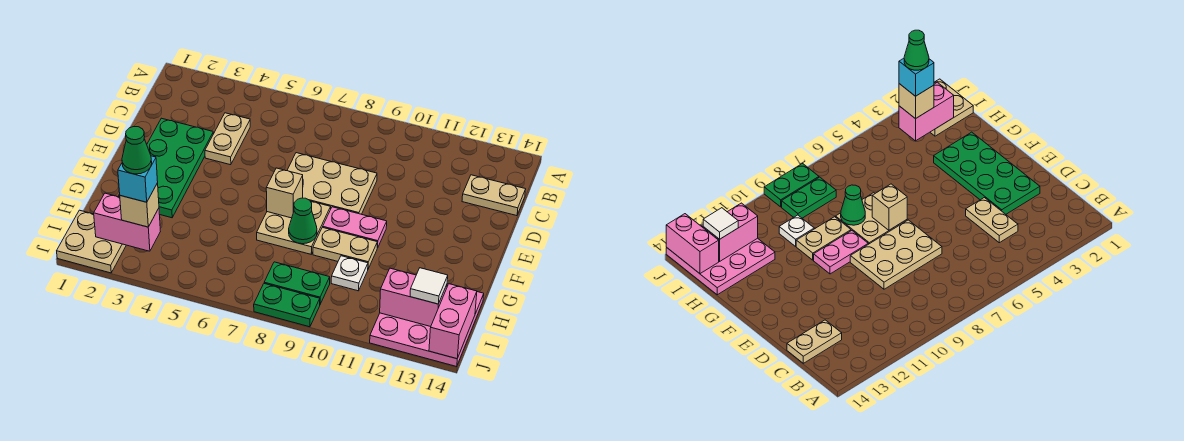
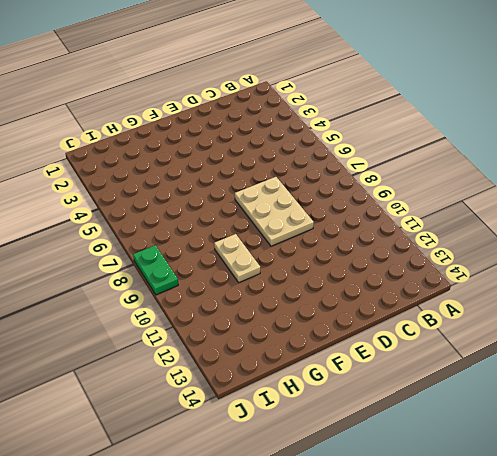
none -> tan plate C4:D4 level 1
none -> tan plate C13:C14 level 1
none -> green plate D2:G3 level 1

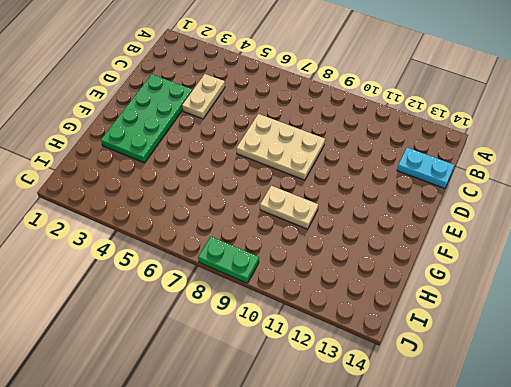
cyan plate C13:C14 level 1 -> tan plate C13:C14 level 1
none -> tan plate F7:G8 level 1
none -> pink plate F9:F10 level 1
none -> white plate H10 level 1

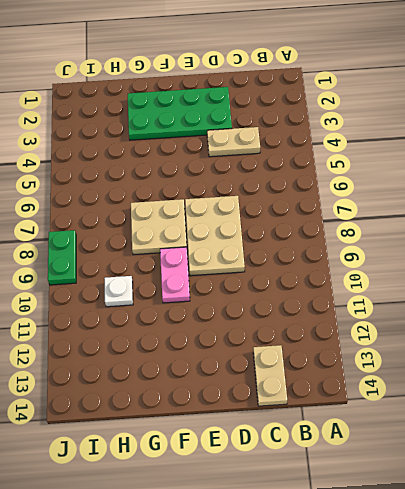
none -> tan plate G9:G10 level 1
none -> pink plate H12:J14 level 1
none -> tan plate I1:J2 level 1

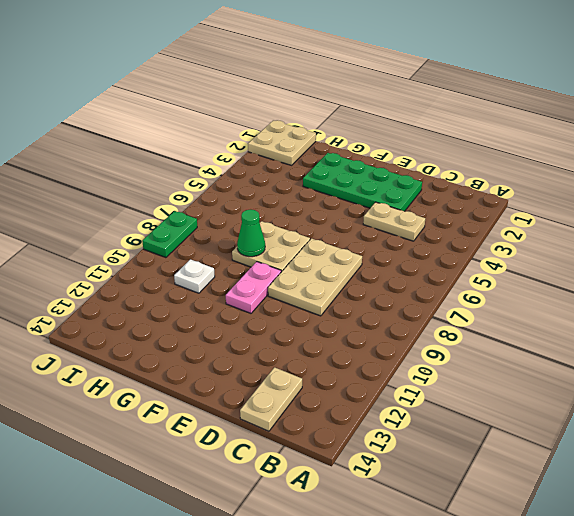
none -> tan plate G9:G10 level 1
none -> pink plate H12:J14 level 1
none -> green plate I8:I9 level 1

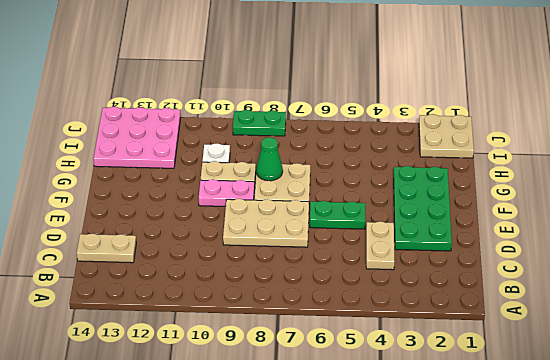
green plate E5:E6 level 1 -> green plate I8:I9 level 1
none -> tan brick F7 level 2
none -> pink brick I2:I3 level 2
none -> pink brick I12:I13 level 2

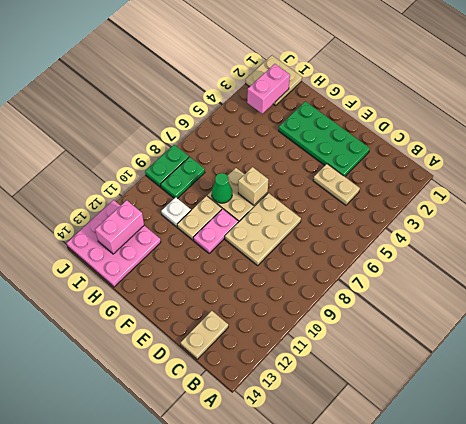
none -> pink brick I14:J14 level 2
none -> tan brick I3 level 3
none -> white tile I13 level 3

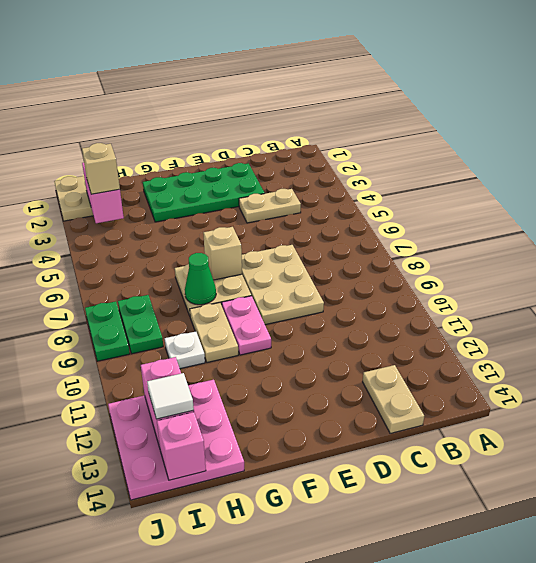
pink brick I14 level 2 -> pink brick I14:J14 level 2
none -> cyan brick I3 level 4
none -> green cone I3 level 5

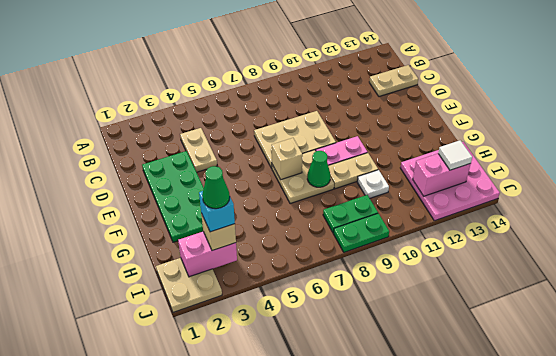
none -> pink brick I14:J14 level 2

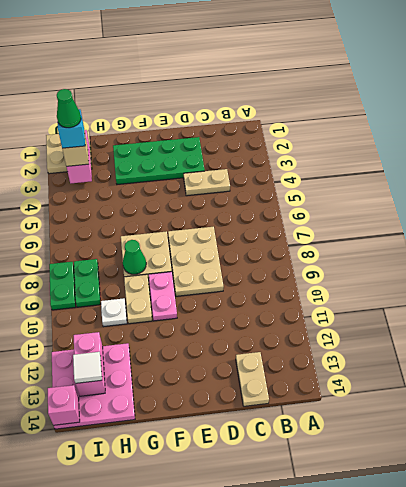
pink brick J14 level 2 -> pink brick I14:J14 level 2
none -> tan brick F7 level 2

